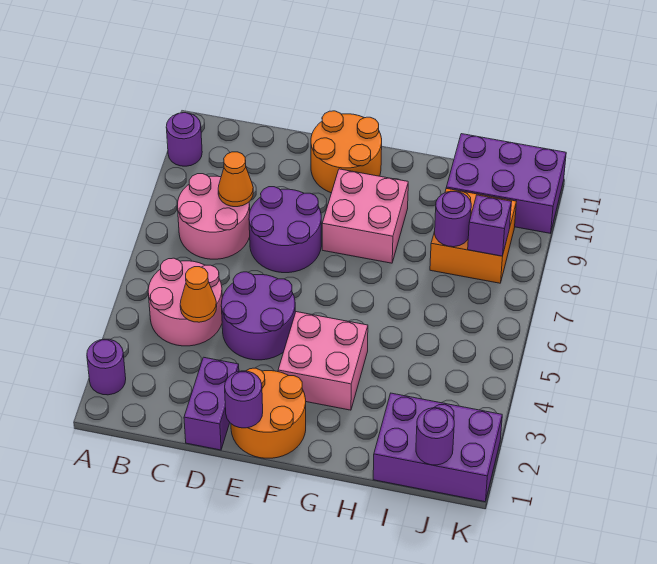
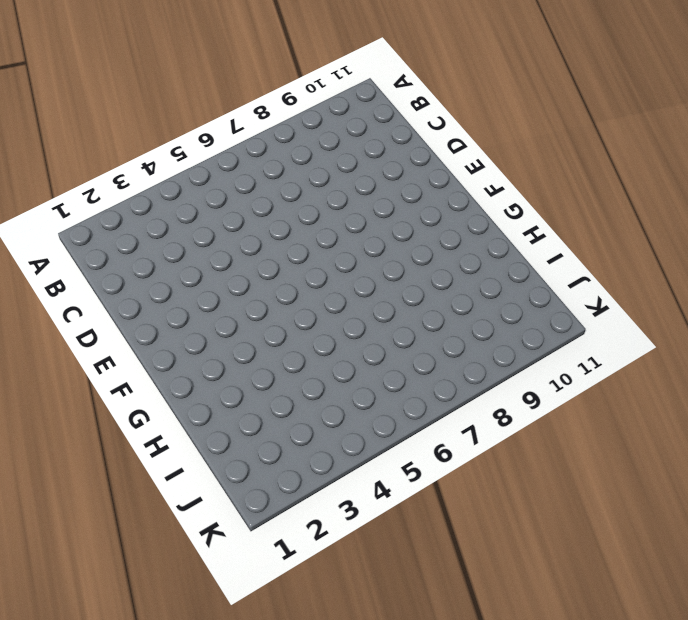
none -> purple round brick A2 level 1
none -> purple round brick A10 level 1
none -> pink round brick B4:C5 level 1

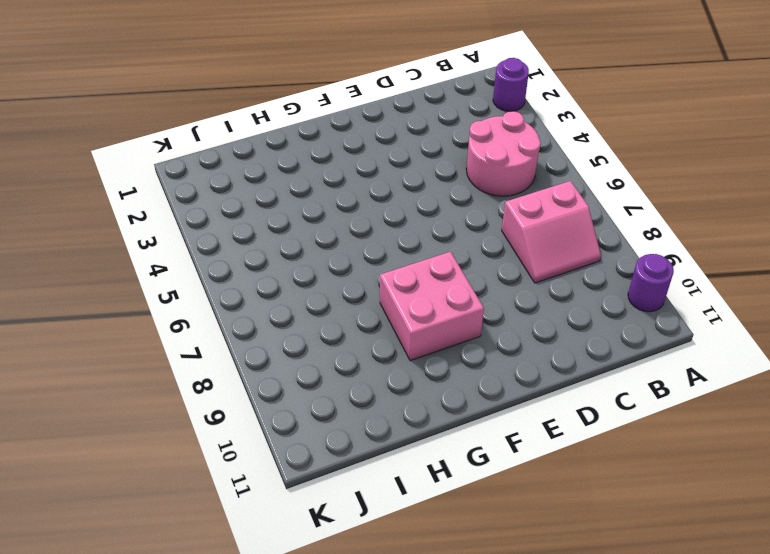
pink slope B7:C8 level 1 top 7 -> pink round brick B7:C8 level 1
none -> purple brick D1:D2 level 1
none -> purple round brick D4:E5 level 1
none -> purple round brick D7:E8 level 1

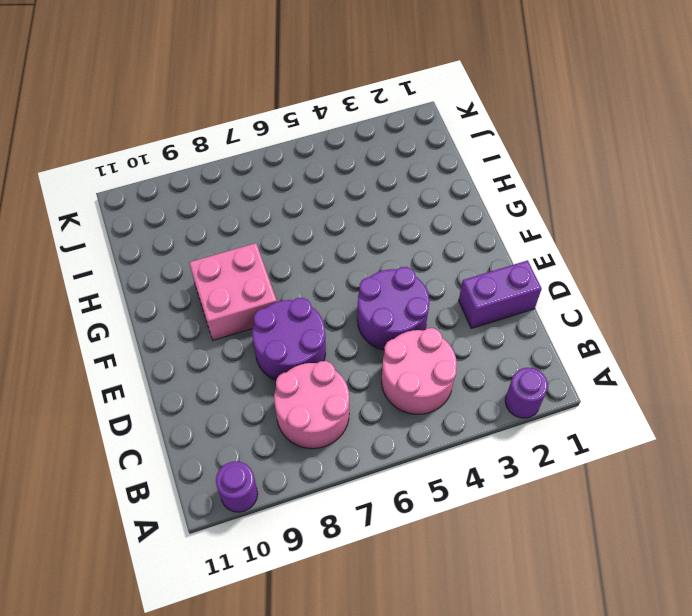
none -> orange round brick E1:F2 level 1
none -> orange round brick E10:F11 level 1
none -> pink brick F3:G4 level 1

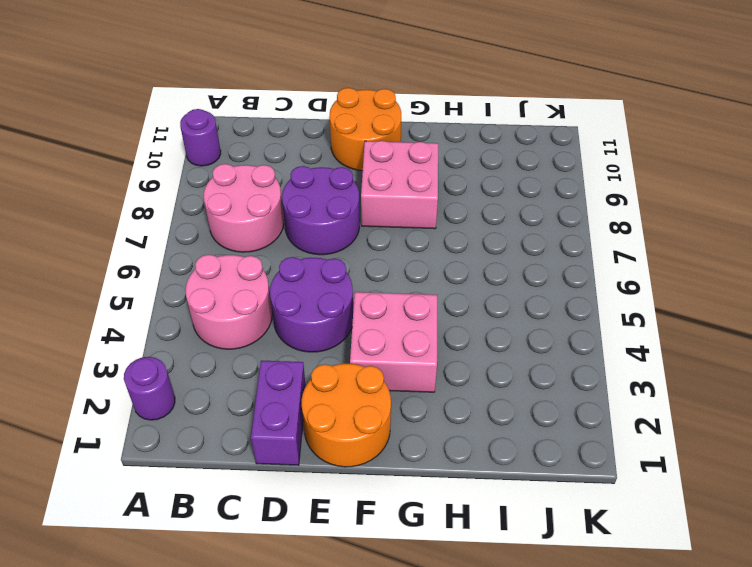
none -> purple brick I1:K2 level 1
none -> orange brick I8:J9 level 1
none -> purple brick I10:K11 level 1

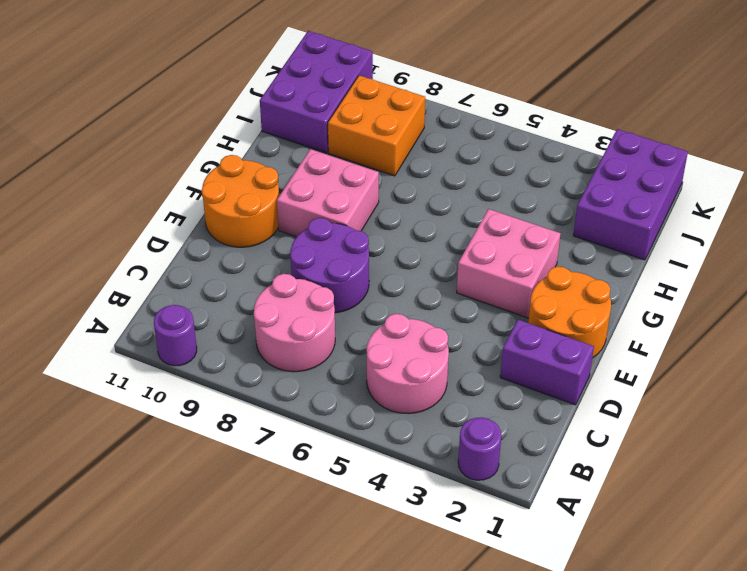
none -> purple round brick D4:E5 level 1
none -> orange cone C4 level 2
none -> orange cone C8 level 2

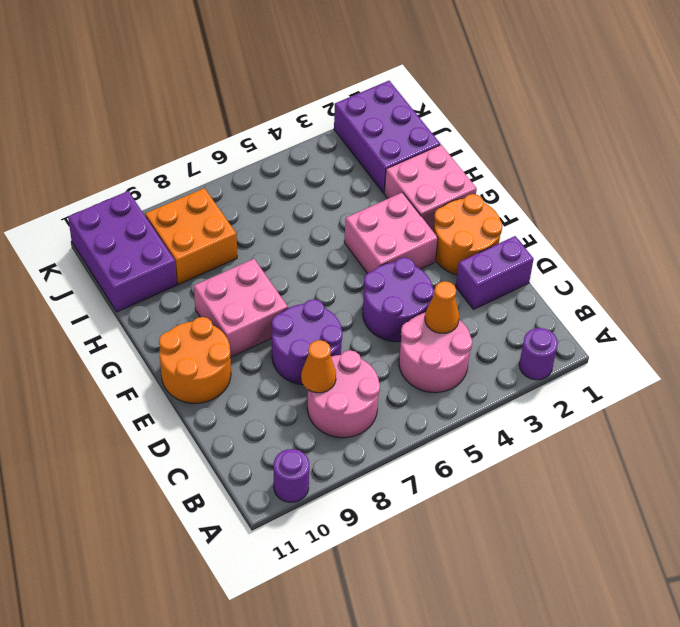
pink brick G1:H2 level 1 -> none
none -> purple round brick E1 level 2
none -> purple round brick I8 level 2
none -> purple round brick J1 level 2

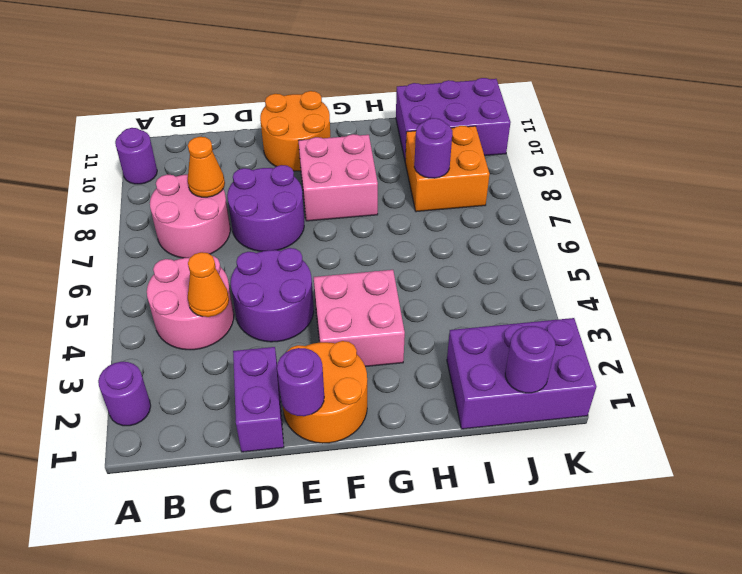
none -> purple brick J8 level 2

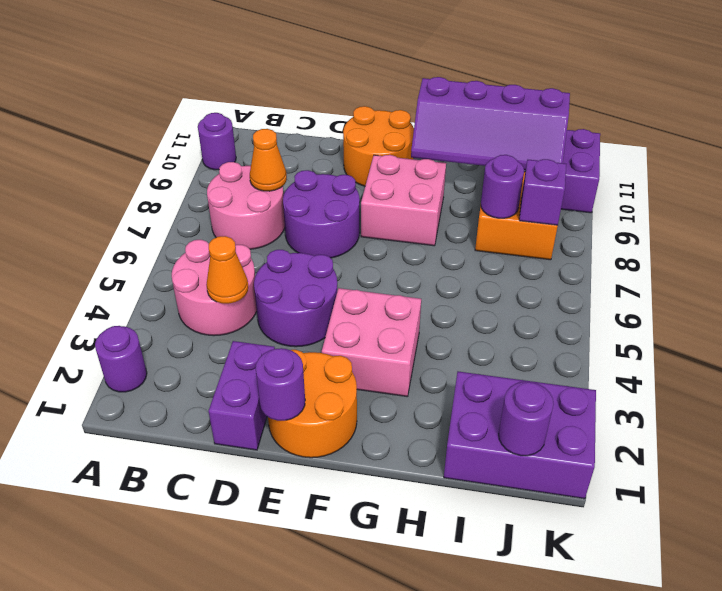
purple slope G10:J11 level 2 top 11 -> none

